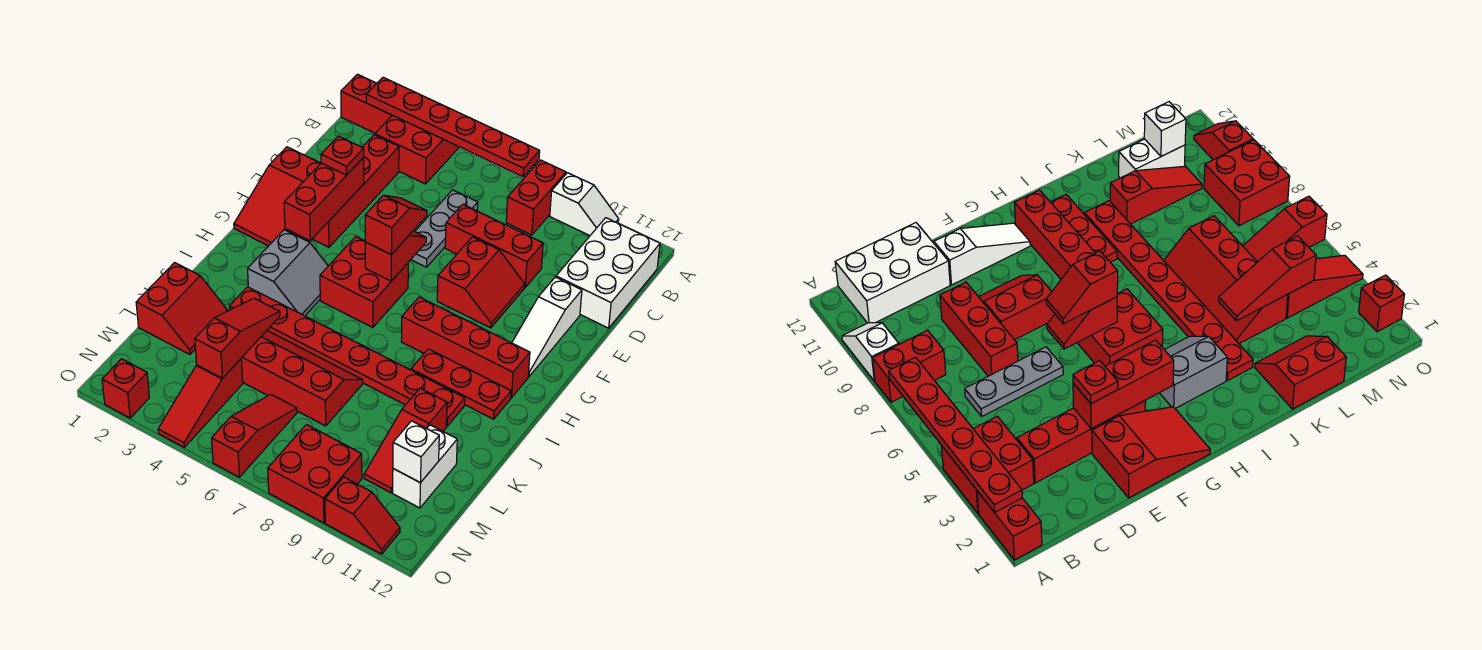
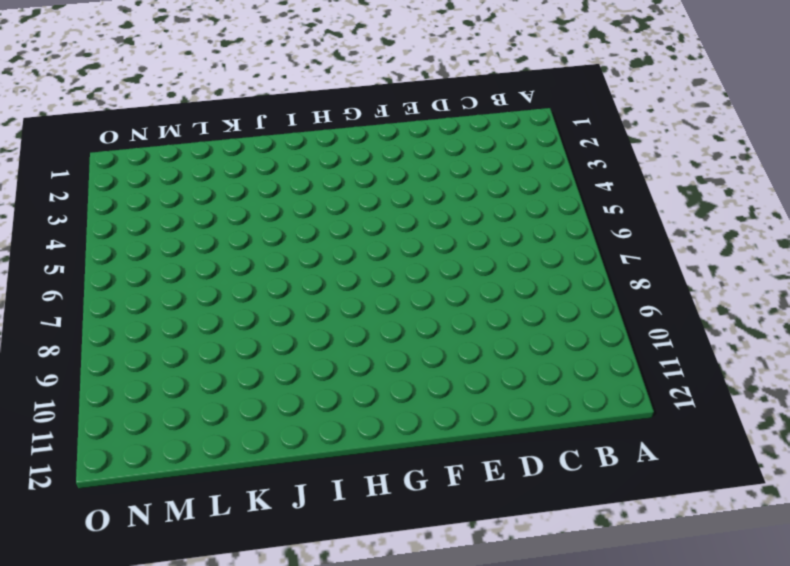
none -> red brick A1:A2 level 1
none -> red brick A3:B4 level 1
none -> red brick A8:B8 level 1
none -> white slope A9:A10 level 1 top 9

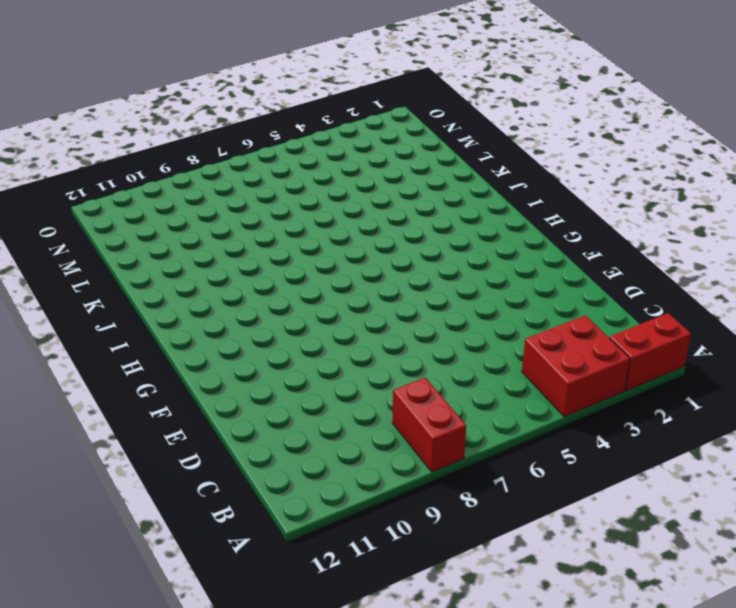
none -> white slope A9:A10 level 1 top 9
none -> white brick B11:D12 level 1
none -> red brick C3:F3 level 1
none -> grey plate C6:E6 level 1

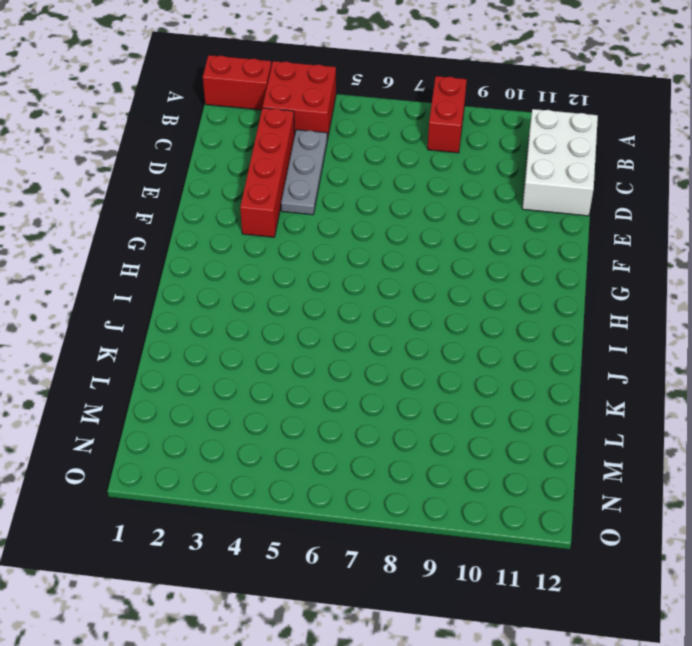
grey plate C4:E4 level 1 -> grey plate C6:E6 level 1
none -> white slope A9:A10 level 1 top 9
none -> red brick D7:D9 level 1
none -> red slope E1:G2 level 1 top E
none -> red slope E8:F9 level 1 top 8

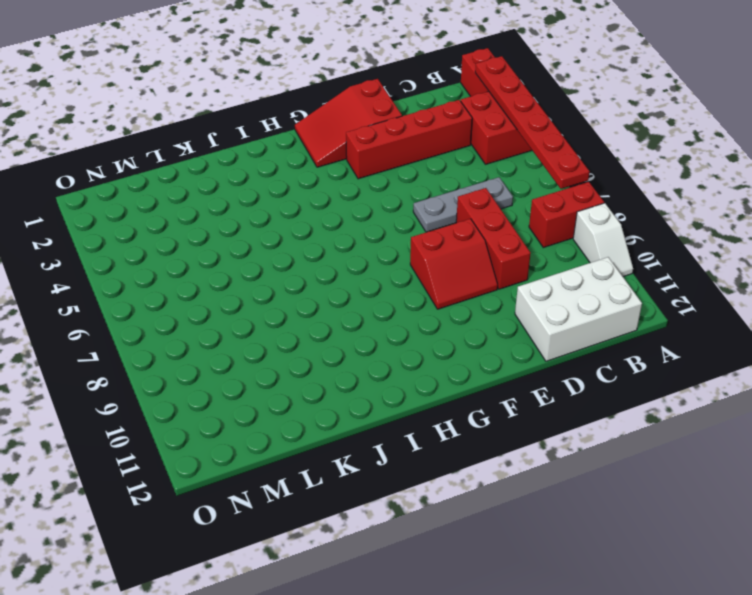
none -> white slope E11:G11 level 1 top E
none -> red brick G5:H6 level 1
none -> grey slope H3:I4 level 1 top 3
none -> red brick H8:H11 level 1

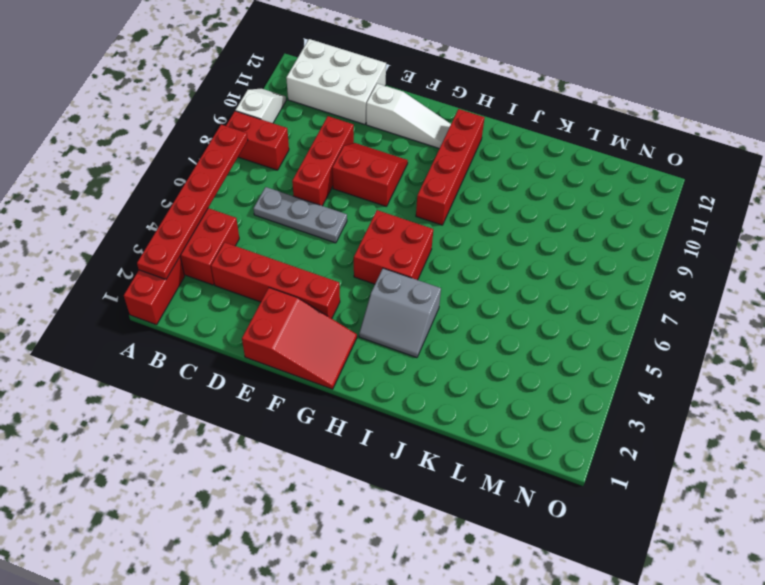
grey slope H3:I4 level 1 top 4 -> grey slope H3:I4 level 1 top 3
none -> red plate I9:I11 level 1
none -> red plate J3:J10 level 1
none -> red slope K1:L2 level 1 top 1
none -> red slope K4:L7 level 1 top L

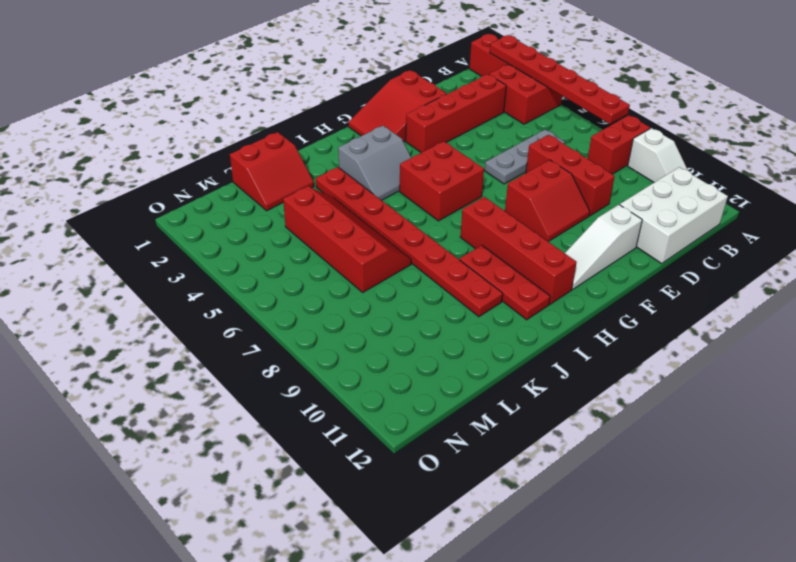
none -> red slope K10:M10 level 1 top K
none -> white brick L11:M11 level 1
none -> red slope M4:O4 level 1 top M
none -> red slope M6:O6 level 1 top O

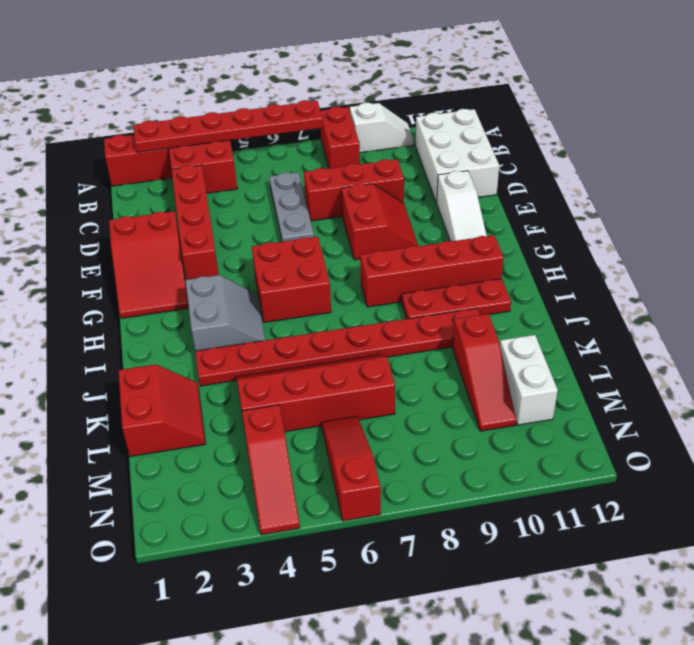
none -> red brick N8:O9 level 1
none -> red brick O2 level 1
none -> red slope O10:O11 level 1 top 10
none -> red brick E3:G3 level 2

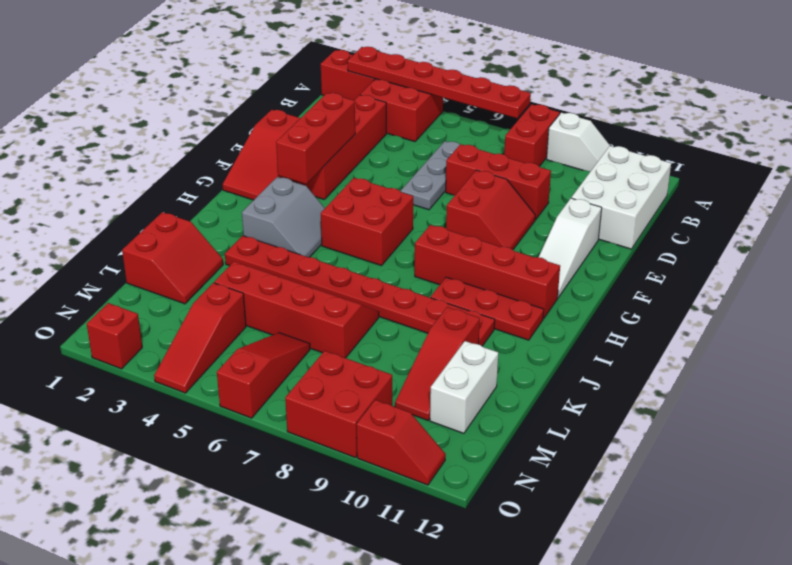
none -> red slope F6:G6 level 2 top G
none -> red slope K4:M4 level 2 top M
none -> white brick M11 level 2
none -> red plate E3 level 3

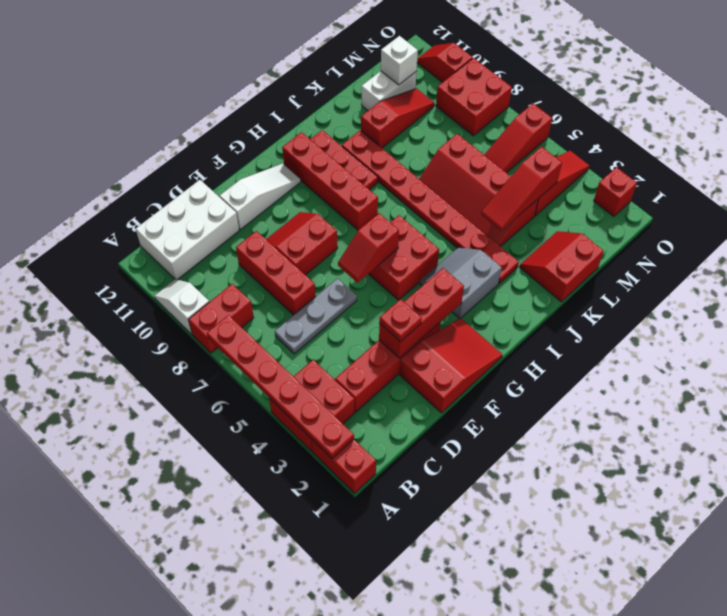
none -> red slope F6:G6 level 3 top G

